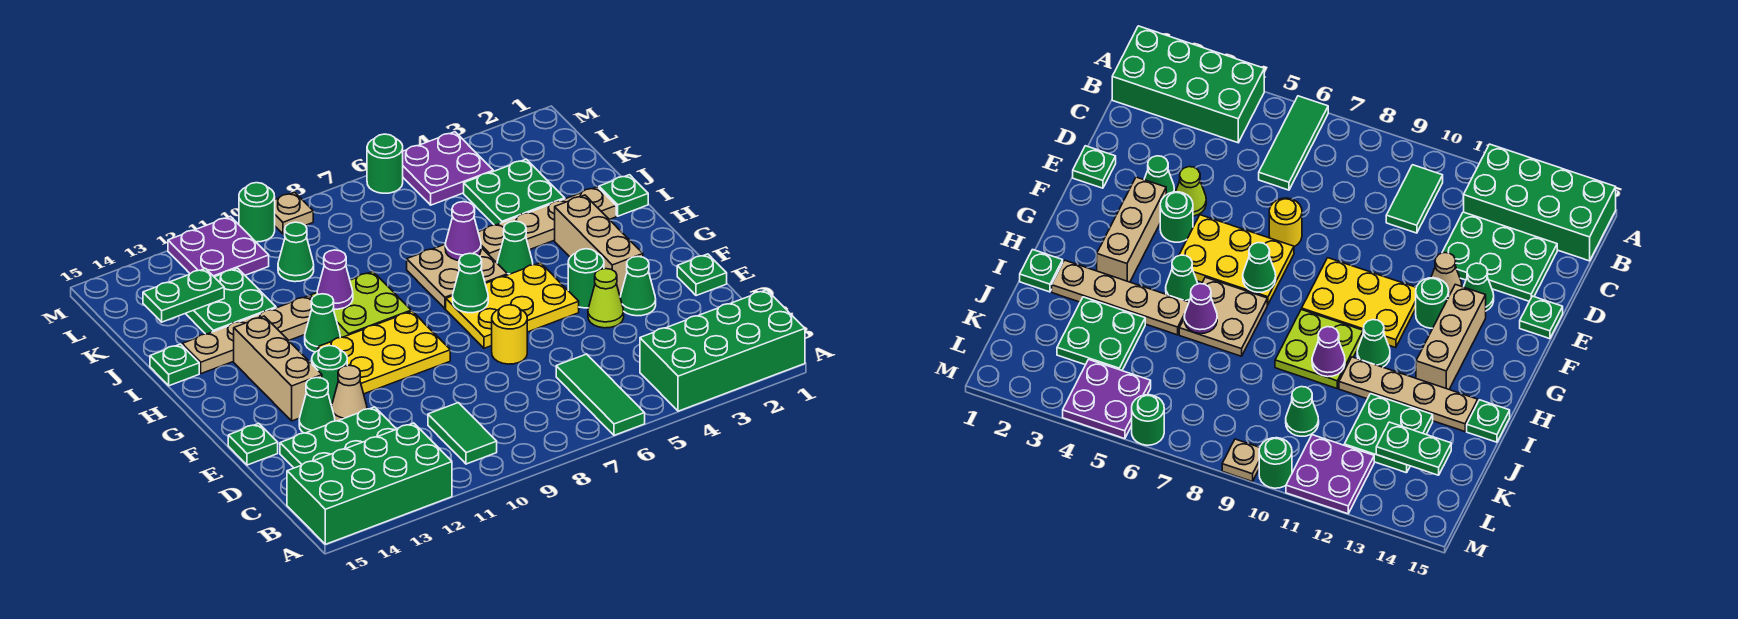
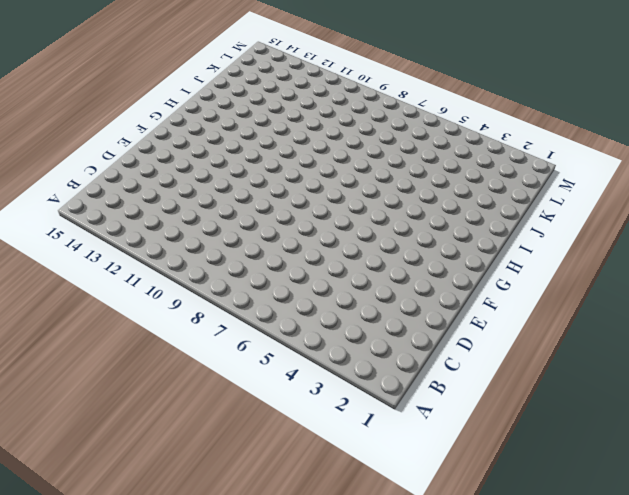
none -> green brick A1:B4 level 1
none -> green tile A6:C6 level 1
none -> green brick A12:B15 level 1
none -> green tile B10:C10 level 1

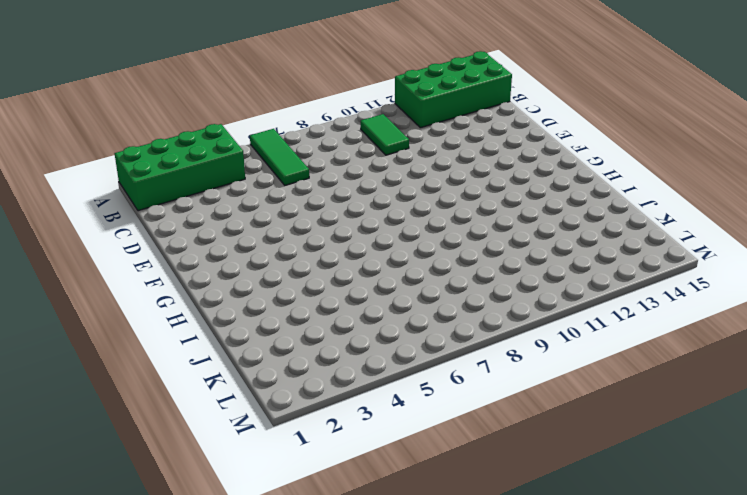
none -> green plate C12:D14 level 1
none -> green plate E1 level 1
none -> green cone E3 level 1
none -> lime cone E4 level 1

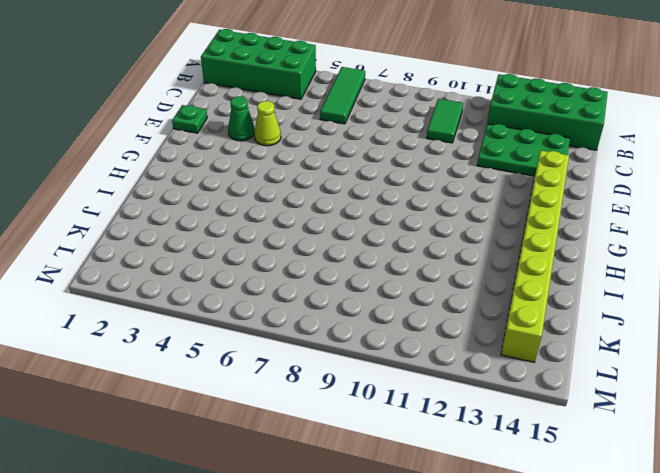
lime brick E14:L14 level 1 -> tan plate I11:I14 level 1
none -> yellow round brick E7 level 1
none -> tan cone E12 level 1
none -> green cone E13 level 1
none -> green plate E15 level 1

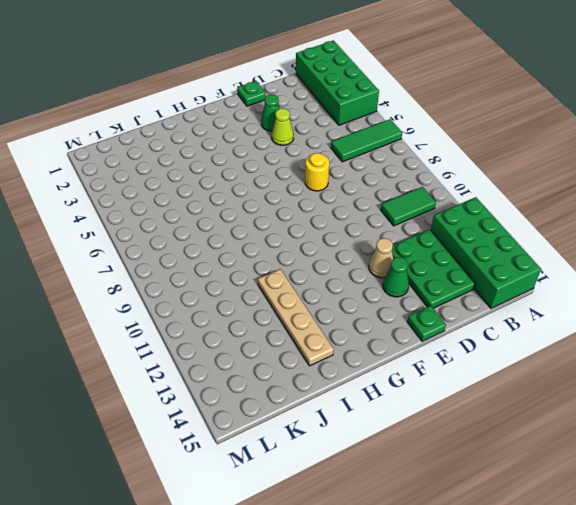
none -> tan brick F3:H3 level 1
none -> green round brick F4 level 1
none -> yellow plate F5:G7 level 1
none -> yellow plate F9:G11 level 1

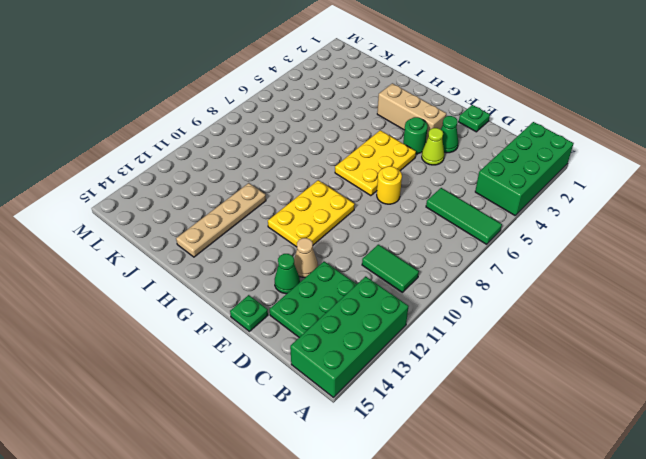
none -> green round brick F12 level 1
none -> tan brick F13:H13 level 1
none -> green cone H5 level 1
none -> tan plate H6:I7 level 1

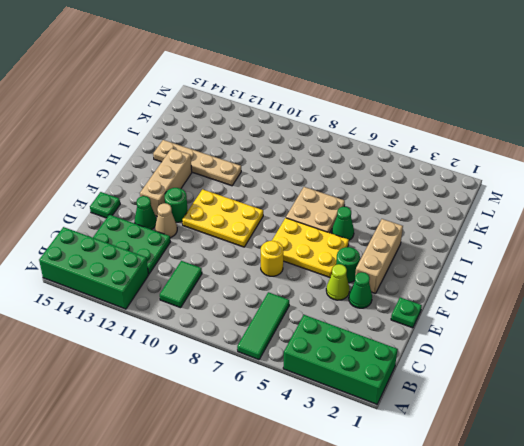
none -> lime plate H9:I10 level 1
none -> green cone H11 level 1
none -> green plate I1 level 1
none -> tan plate I2:I5 level 1

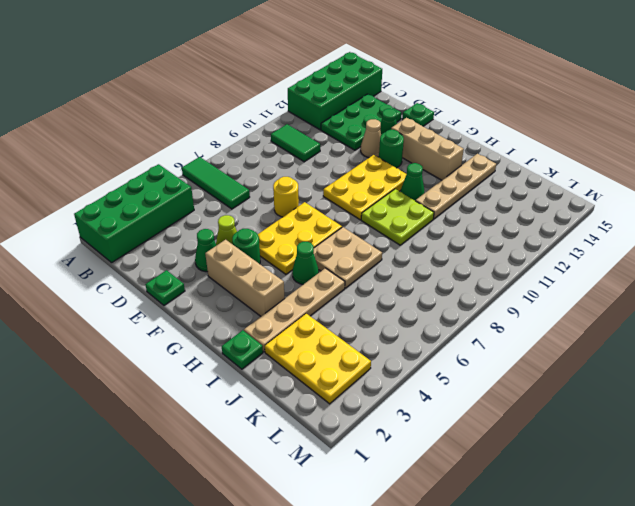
yellow plate J2:L3 level 1 -> green plate J3:K4 level 1
none -> green plate I15 level 1
none -> green plate J12:K13 level 1
none -> green cone K10 level 1
none -> purple plate L4:M5 level 1

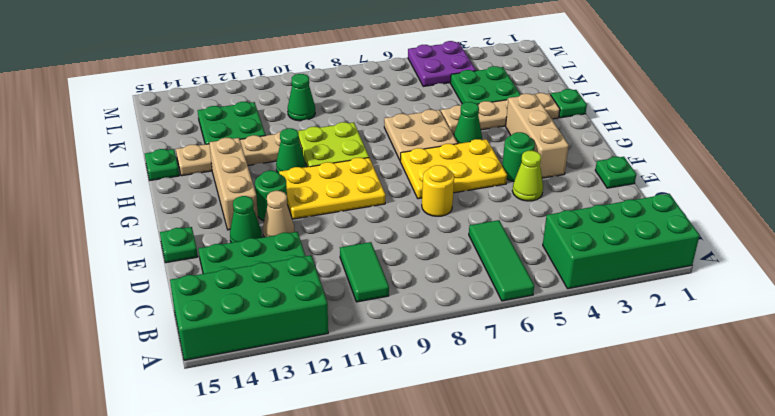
none -> green cone E3 level 1
none -> purple plate L11:M12 level 1
none -> green round brick M6 level 1
none -> tan plate M9 level 1

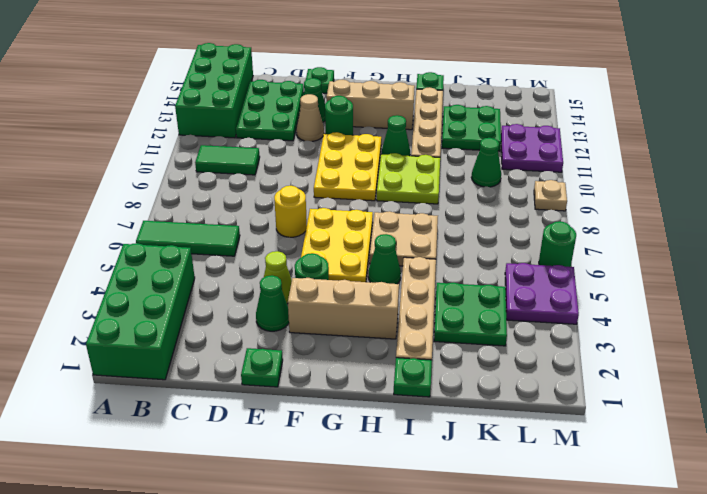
none -> green round brick M10 level 1
none -> green cone G7 level 2
none -> purple cone I6 level 2
none -> purple cone I10 level 2

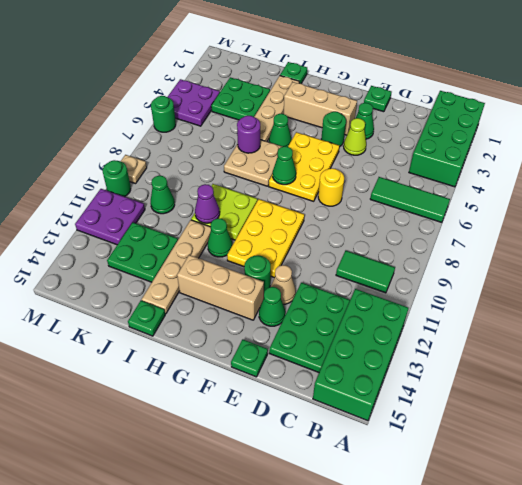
purple round brick I6 level 2 -> purple cone I6 level 2
none -> green plate K13:K14 level 2

